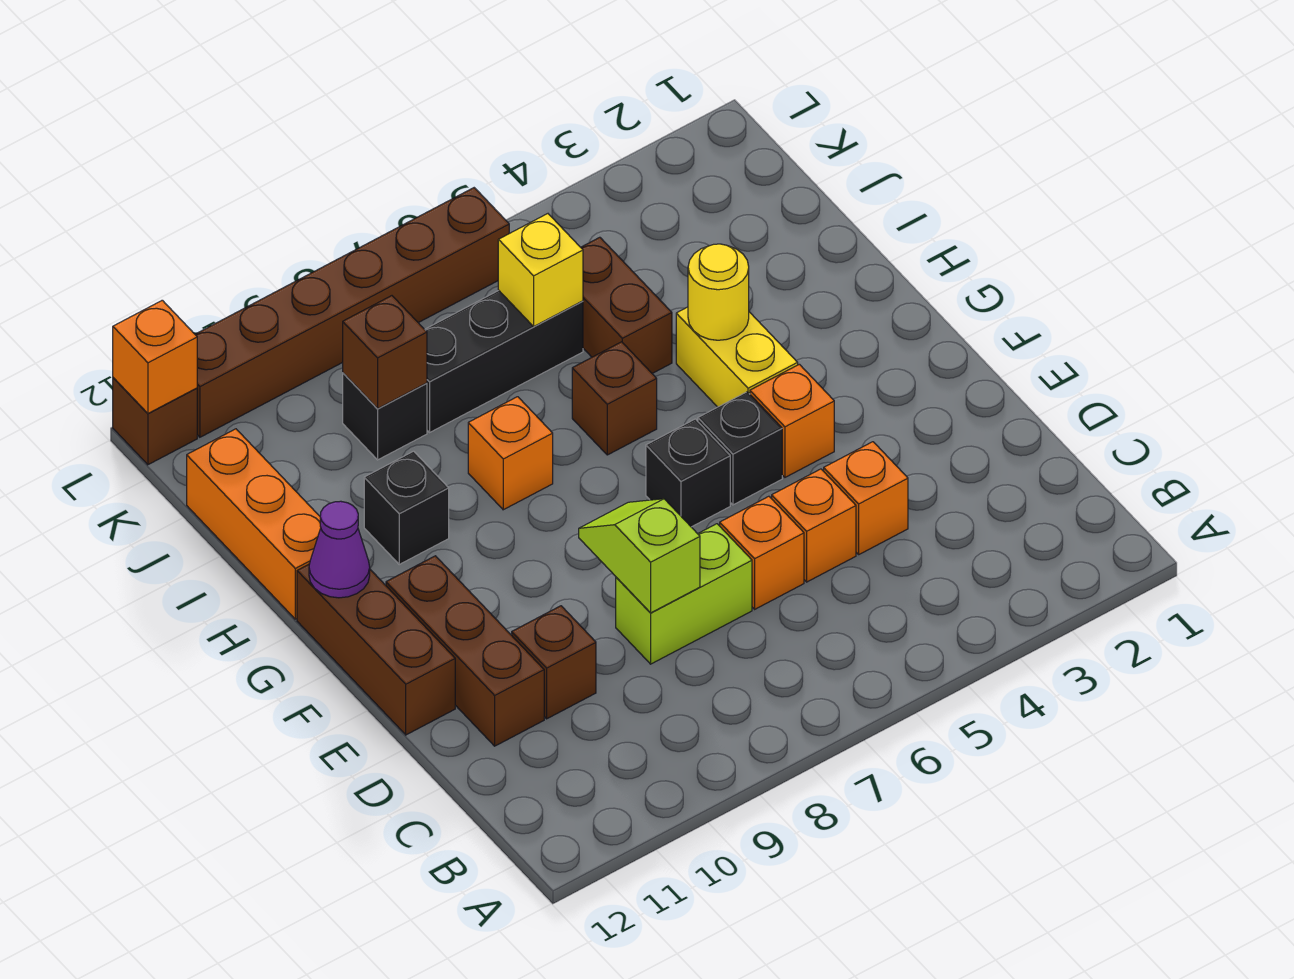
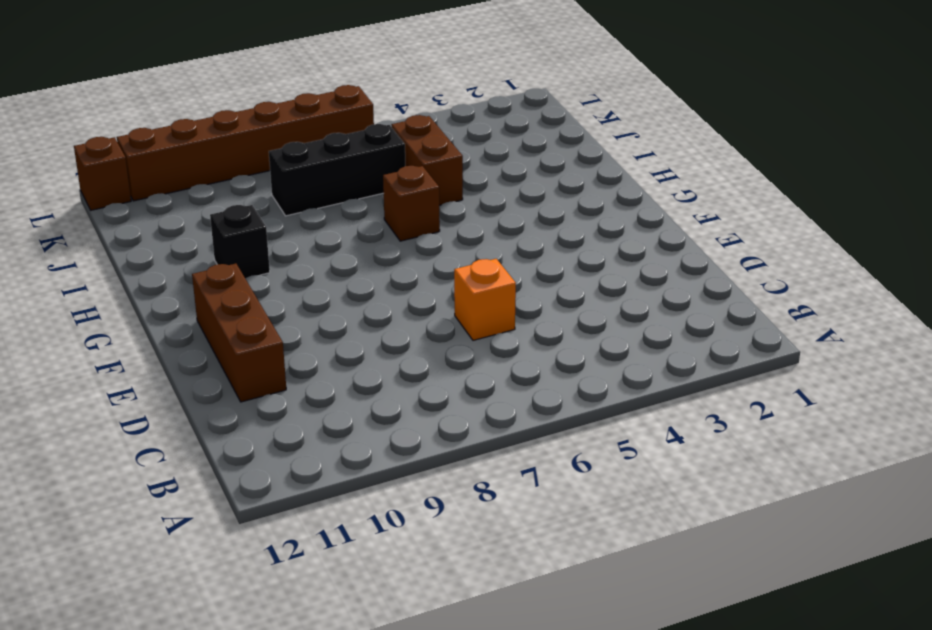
none -> orange brick D4 level 1
none -> orange brick D5 level 1
none -> lime brick D7:D8 level 1

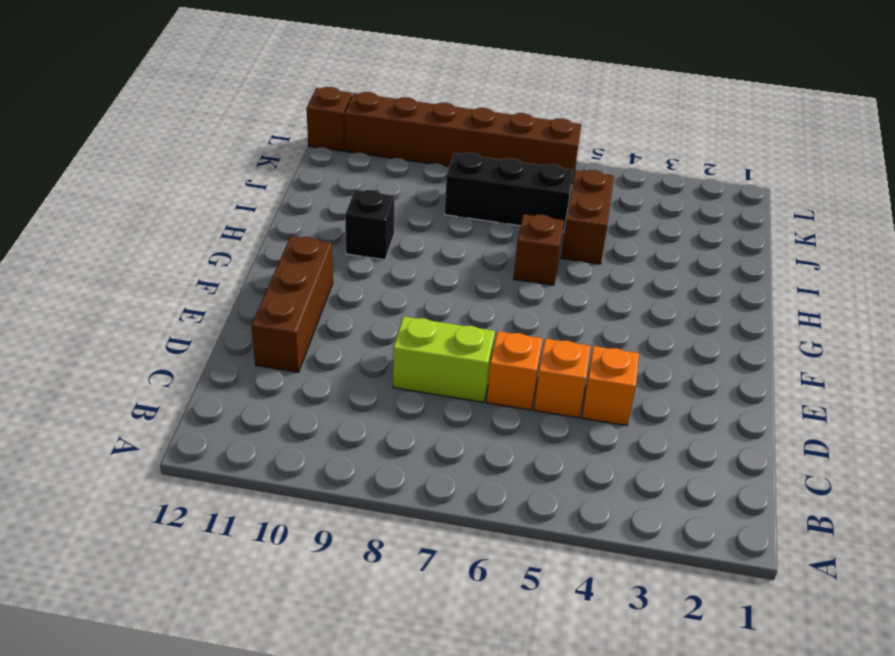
none -> brown brick D10 level 1
none -> brown brick E12:G12 level 1
none -> orange brick F4 level 1

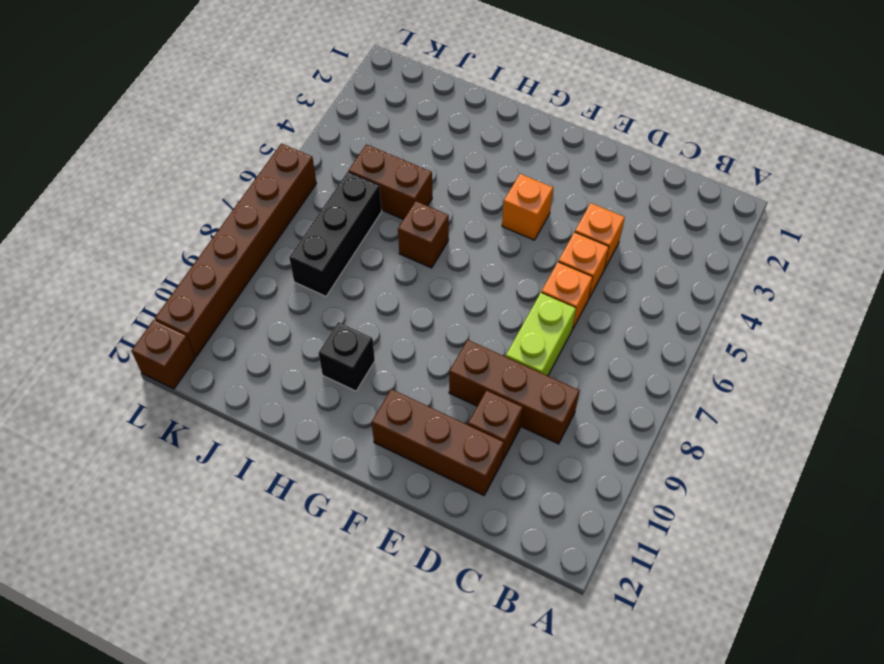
brown brick C9:E9 level 1 -> brown brick E12:G12 level 1
none -> black brick F5 level 1
none -> black brick F6 level 1
none -> yellow brick G4:H4 level 1

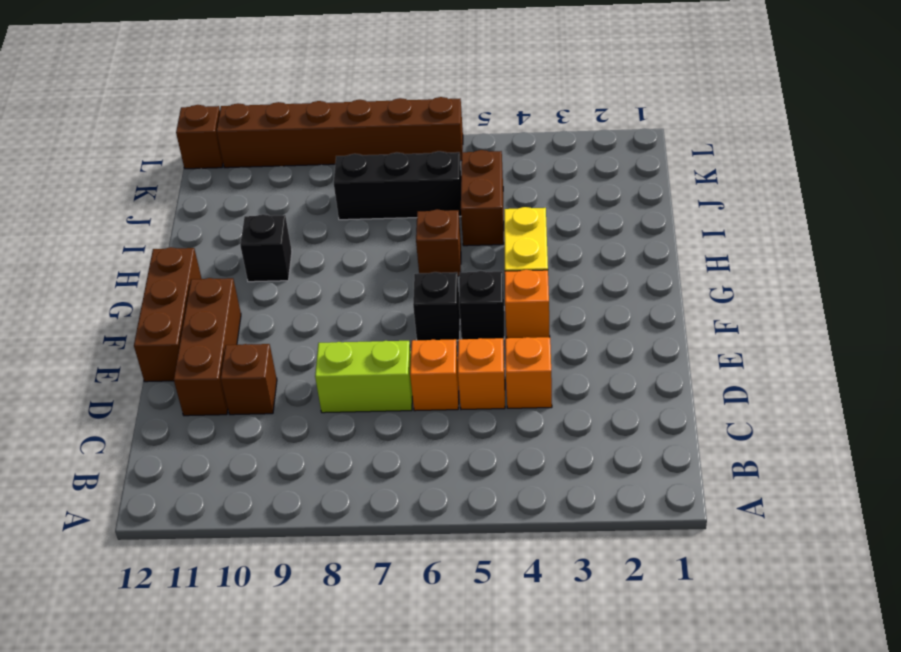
none -> orange brick H8 level 1
none -> orange brick H12:J12 level 1
none -> black brick J9 level 1

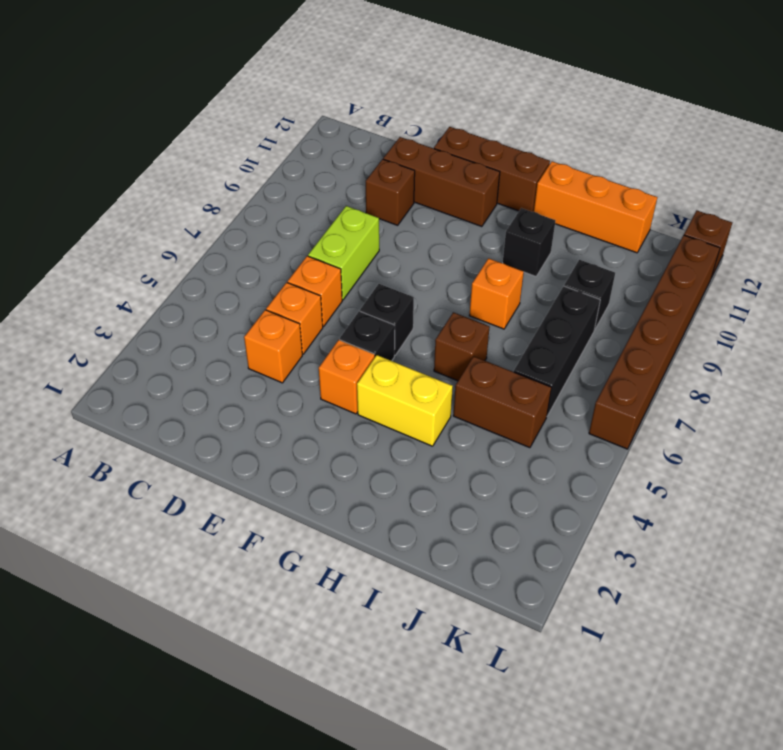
none -> lime slope D8:E8 level 2 top D
none -> purple cone G12 level 2
none -> yellow round brick H4 level 2

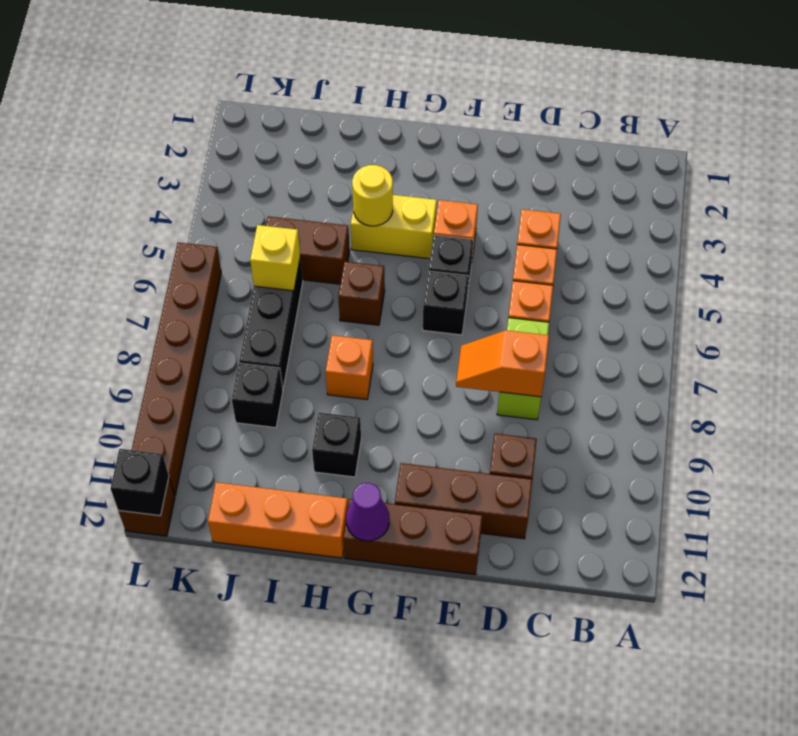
orange slope D8:E8 level 2 top D -> lime slope D8:E8 level 2 top D
black brick L12 level 2 -> orange brick L12 level 2
none -> brown brick J9 level 2

